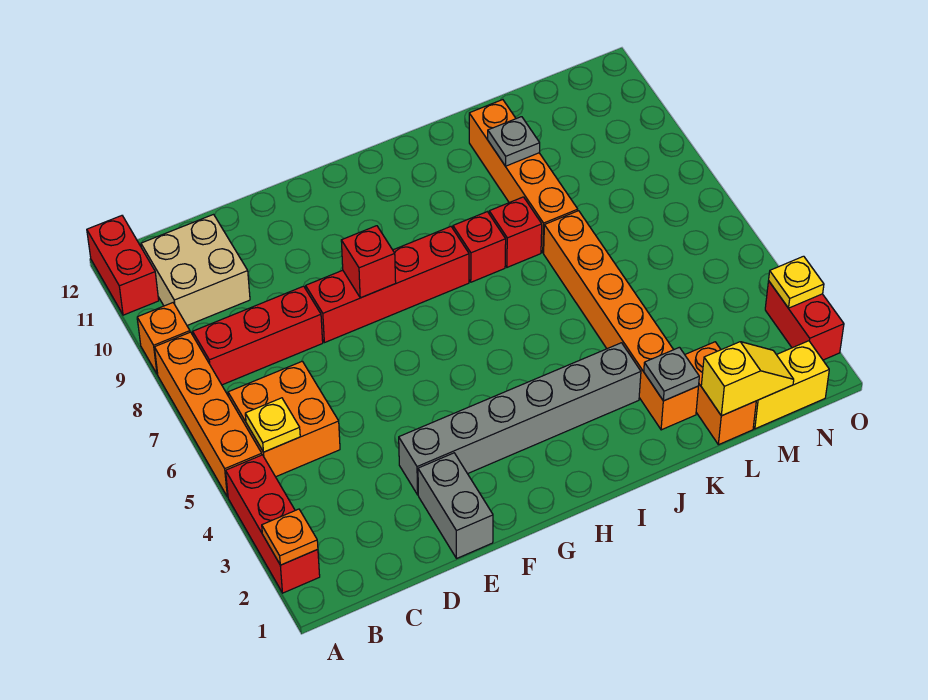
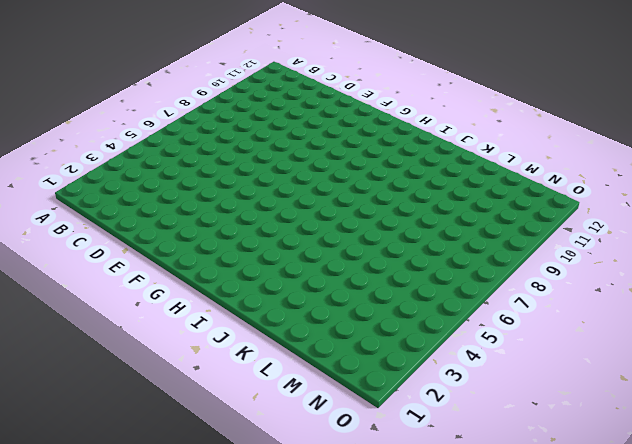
none -> red brick A2:A4 level 1
none -> orange brick A5:A8 level 1
none -> orange brick A9 level 1

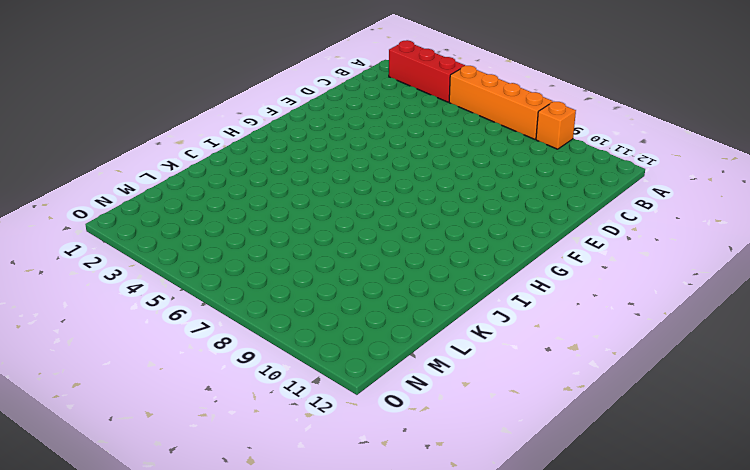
none -> red brick A11:A12 level 1
none -> orange brick B5:C6 level 1
none -> red brick B8:D8 level 1

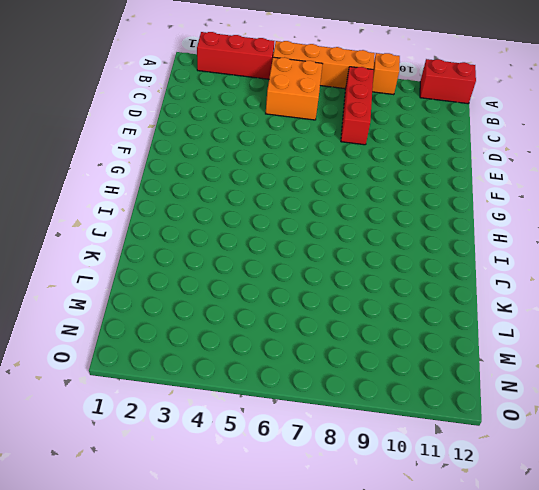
none -> tan brick B10:C11 level 1
none -> grey brick E1:E2 level 1
none -> grey brick E3:J3 level 1

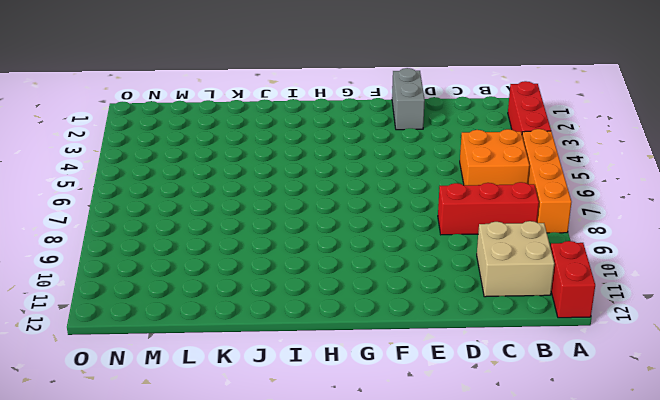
none -> orange brick A9 level 1
none -> grey brick E3:J3 level 1
none -> red brick E8:H8 level 1

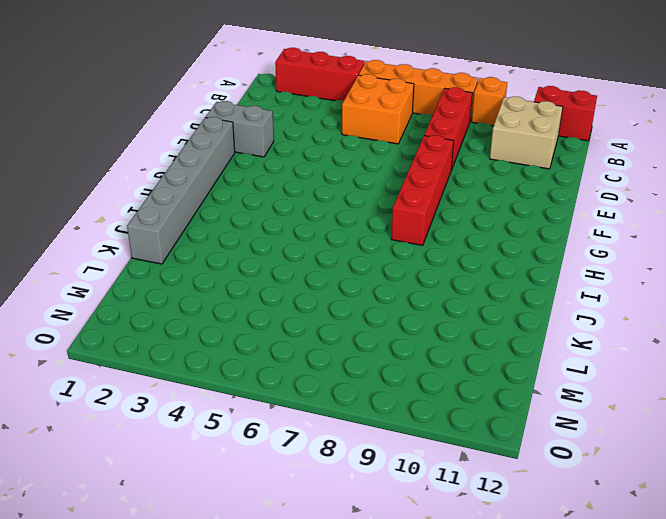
grey brick F1:K1 level 1 -> grey brick E3:J3 level 1
none -> red brick I8 level 1
none -> red brick J8 level 1
none -> orange brick K2:K7 level 1

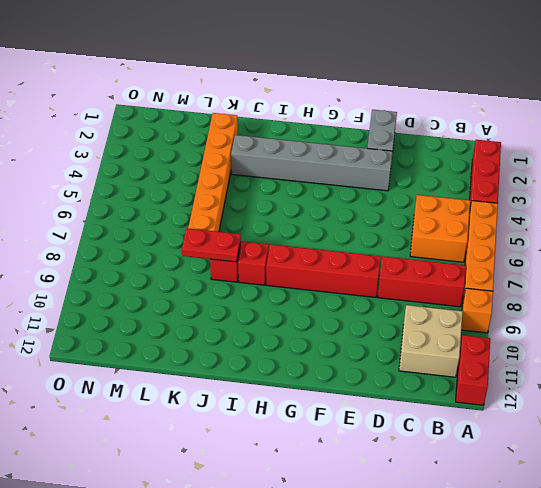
red plate J8:K8 level 2 -> none
none -> orange brick K8:K11 level 1
none -> orange brick L1:L2 level 1
none -> yellow brick M1:N1 level 1

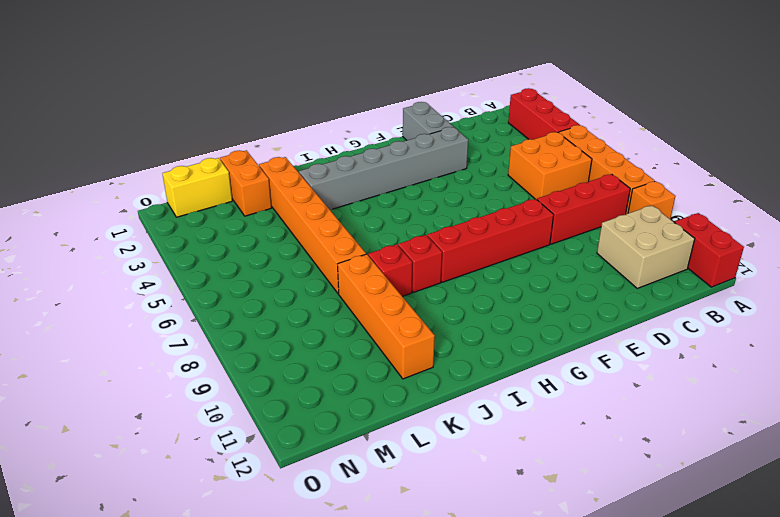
none -> red brick O2:O3 level 1
none -> orange plate A2 level 2
none -> yellow plate B5 level 2

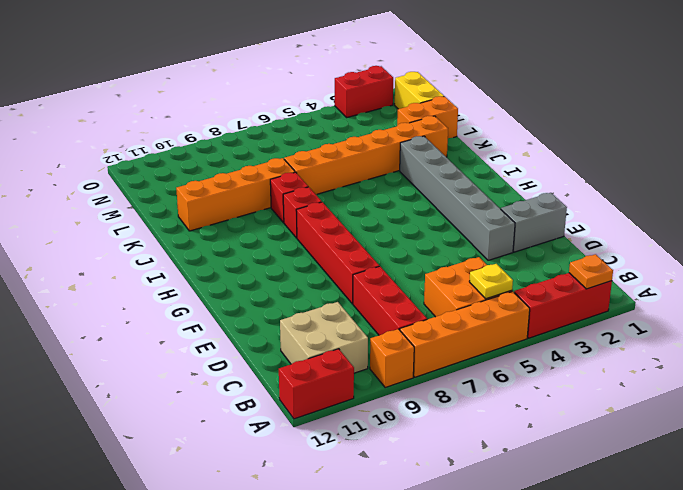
none -> red brick F8 level 2
none -> grey plate K2 level 2
none -> grey plate K10 level 2

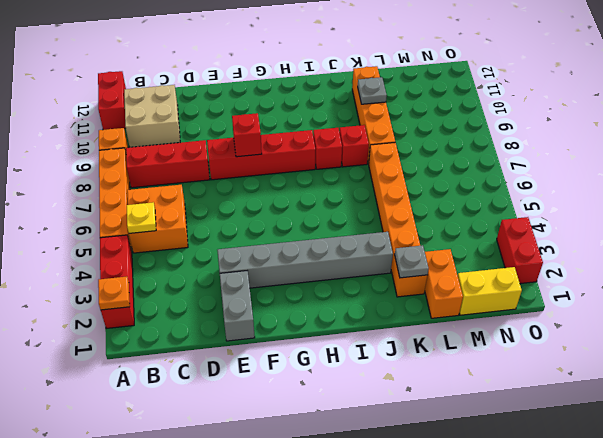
none -> yellow slope L1:M1 level 2 top L
none -> yellow plate O3 level 2

